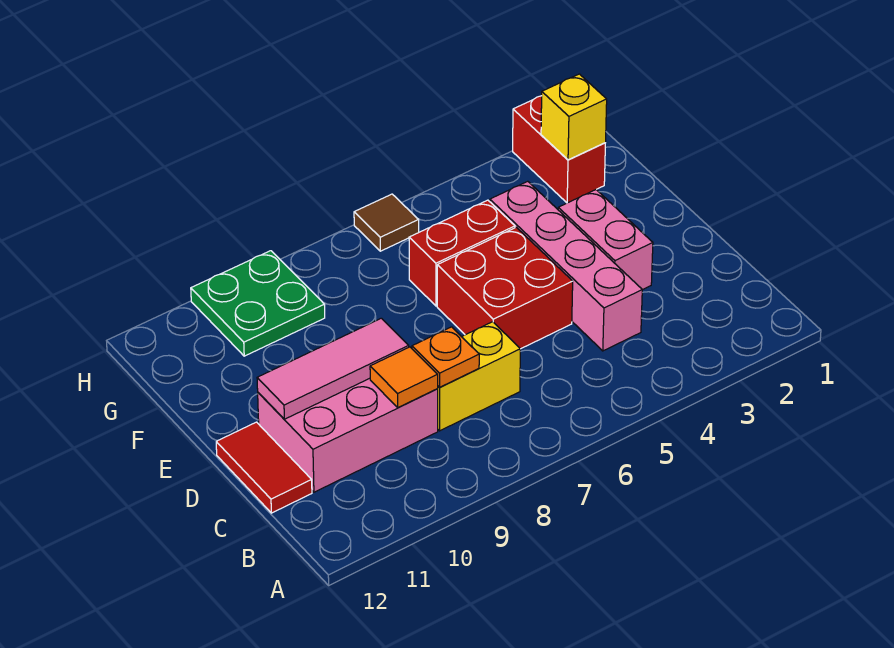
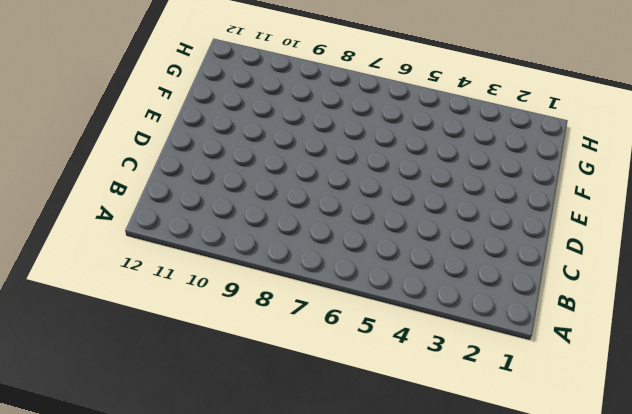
none -> pink brick C4:F4 level 1
none -> yellow brick C7:C8 level 1
none -> pink brick C9:D11 level 1

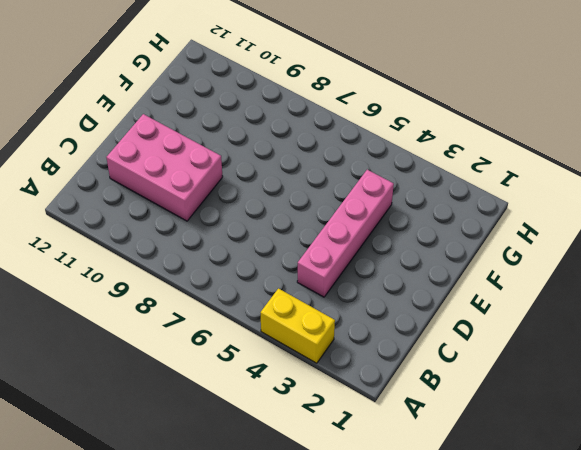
yellow brick A3:A4 level 1 -> yellow brick C7:C8 level 1
none -> red tile C12:D12 level 1
none -> pink brick D3:E3 level 1
none -> red brick D5:E6 level 1

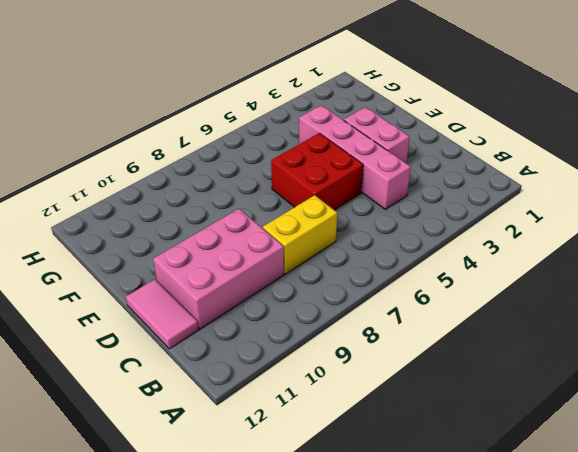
pink tile C12:D12 level 1 -> red tile C12:D12 level 1
none -> red brick F5:F6 level 1
none -> red brick G2:H2 level 1
none -> green plate G9:H10 level 1

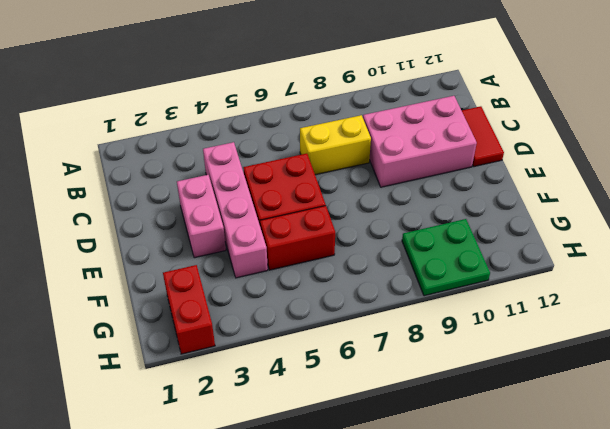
none -> brown tile H6 level 1
none -> orange plate C8 level 2
none -> orange tile C9 level 2

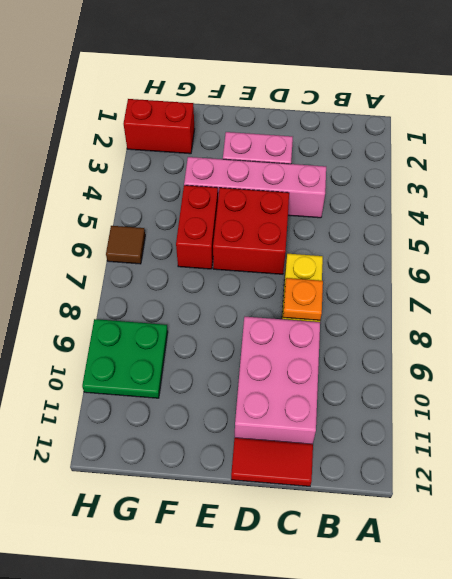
none -> orange tile C9 level 2
none -> pink tile D9:D11 level 2
none -> yellow brick G2 level 2

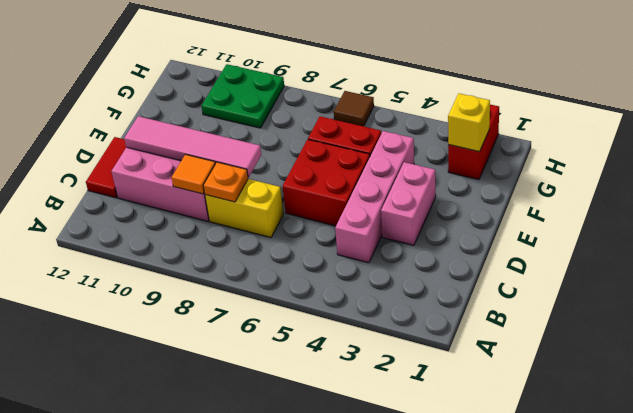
pink tile D8:D11 level 2 -> pink tile D9:D11 level 2

